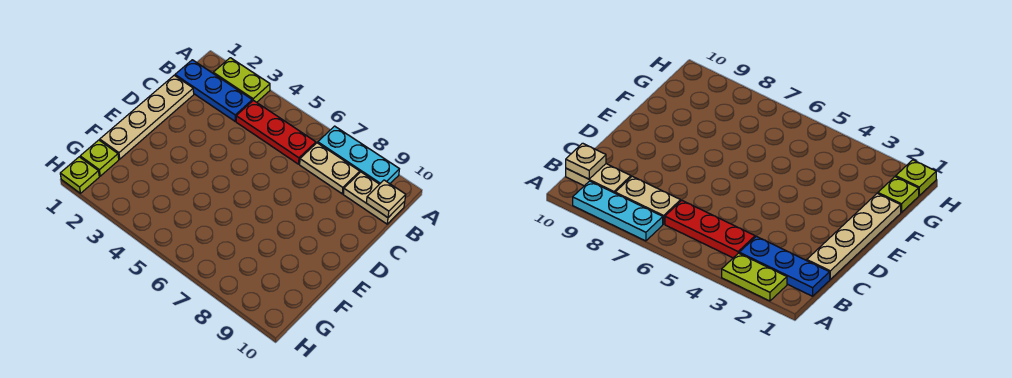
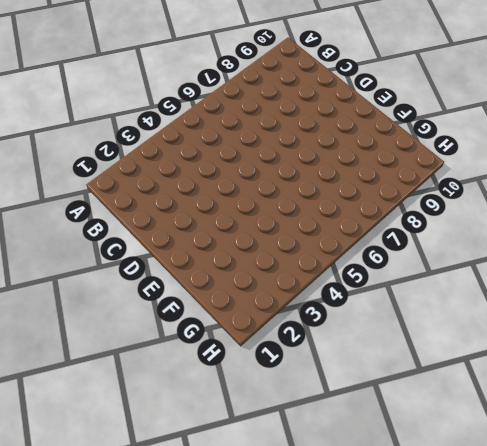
none -> lime plate A2:A3 level 1
none -> cyan plate A7:A9 level 1

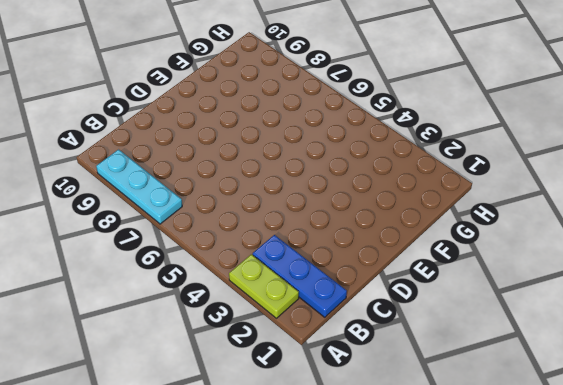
none -> red plate B4:B6 level 1
none -> tan plate B7:B8 level 1

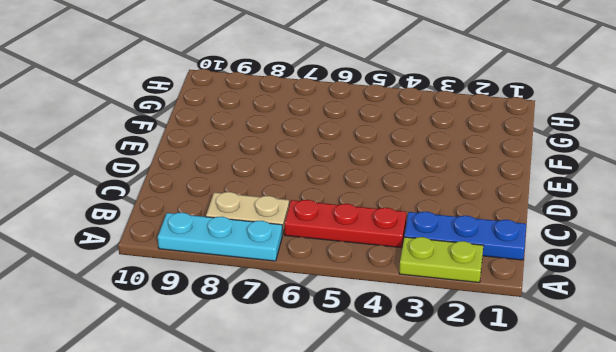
none -> tan plate B9:B10 level 1
none -> tan plate C1:F1 level 1

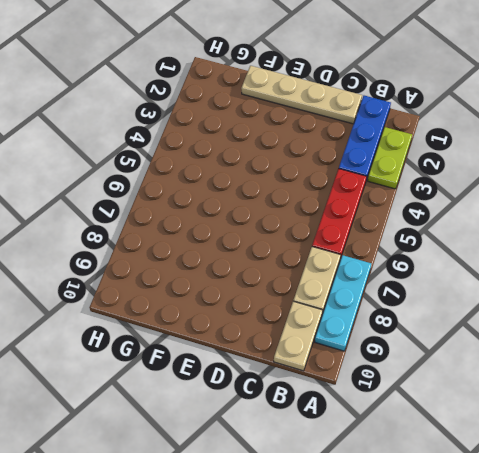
none -> lime plate G1 level 1
none -> lime plate H1 level 1

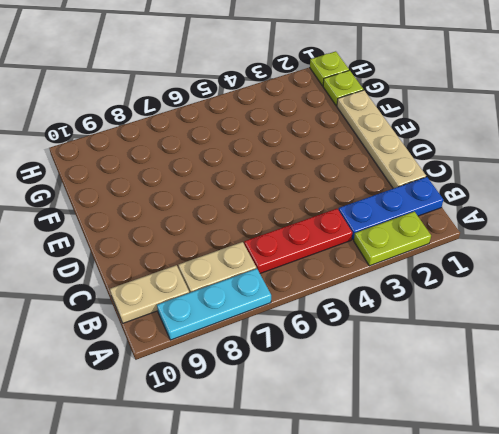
none -> tan plate B10 level 2

